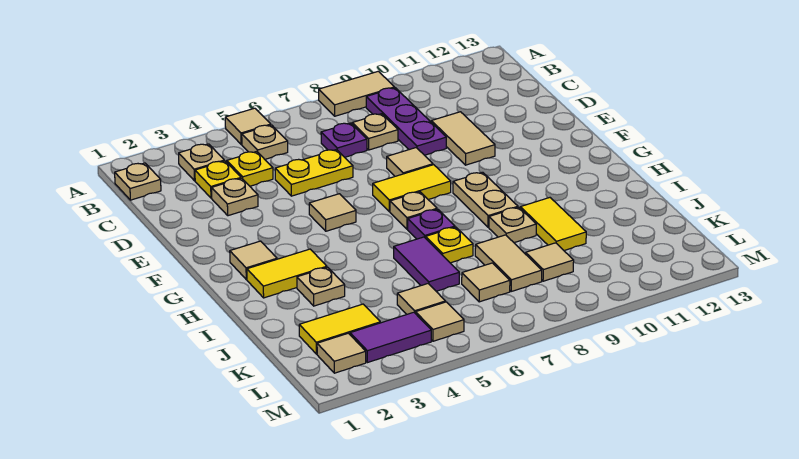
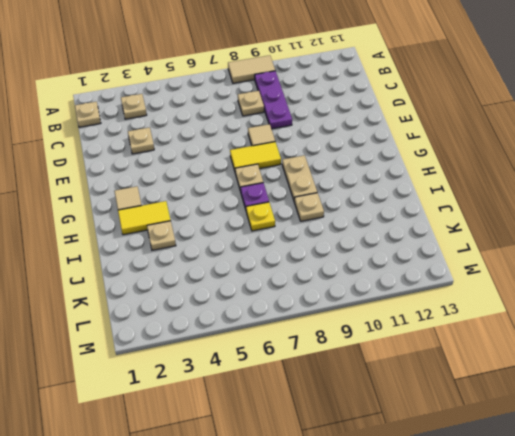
none -> tan tile A5 level 1
none -> tan plate B5 level 1
none -> yellow plate C3 level 1
none -> yellow plate C4 level 1

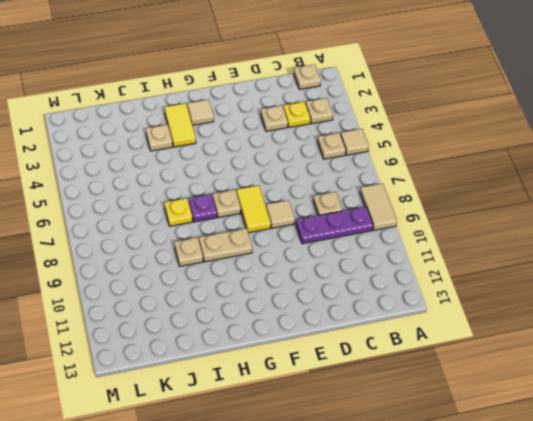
none -> yellow plate C4 level 1
none -> purple plate C7 level 1
none -> yellow plate D5:D6 level 1
none -> tan tile D10:E10 level 1

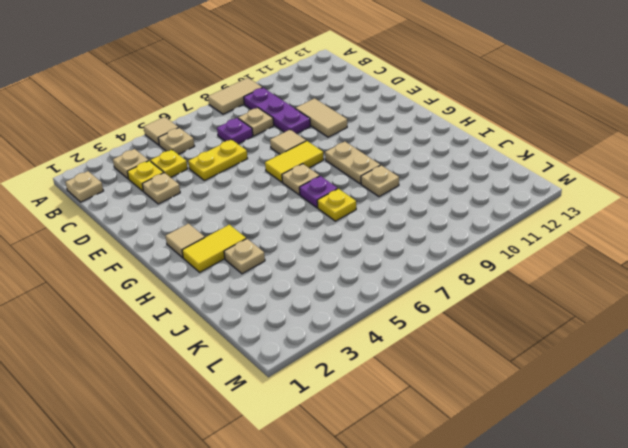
none -> tan tile F5 level 1
none -> purple tile I6:J6 level 1
none -> yellow tile I10:J10 level 1
none -> tan tile J8:K8 level 1

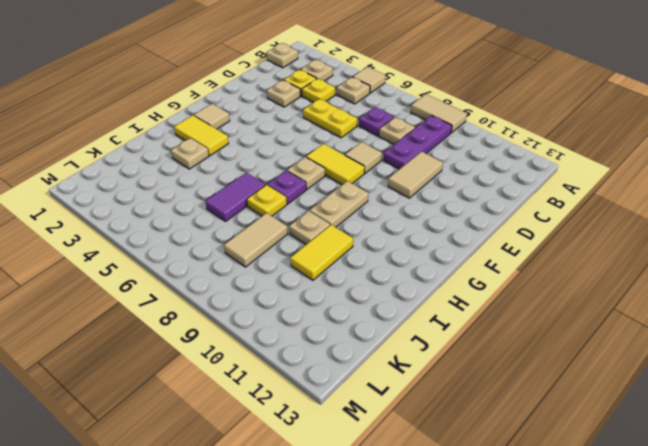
none -> tan tile F5 level 1
none -> yellow tile K2:K3 level 1
none -> tan tile K5 level 1
none -> tan tile K7 level 1

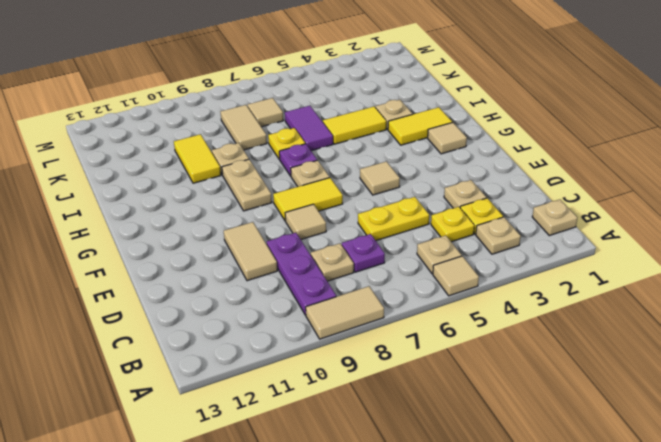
yellow tile I4:I5 level 1 -> yellow tile K2:K3 level 1
none -> tan tile K5 level 1
none -> tan tile K9 level 1
none -> tan tile L2 level 1
none -> purple tile L3:L4 level 1

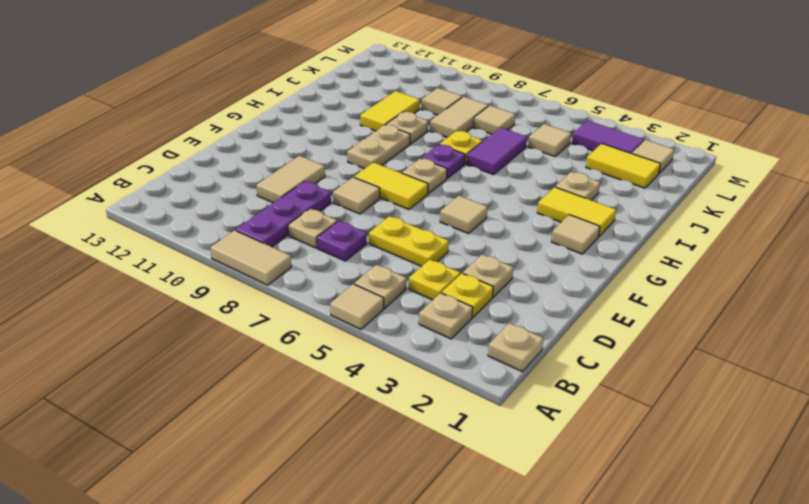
none -> tan tile L5 level 1

